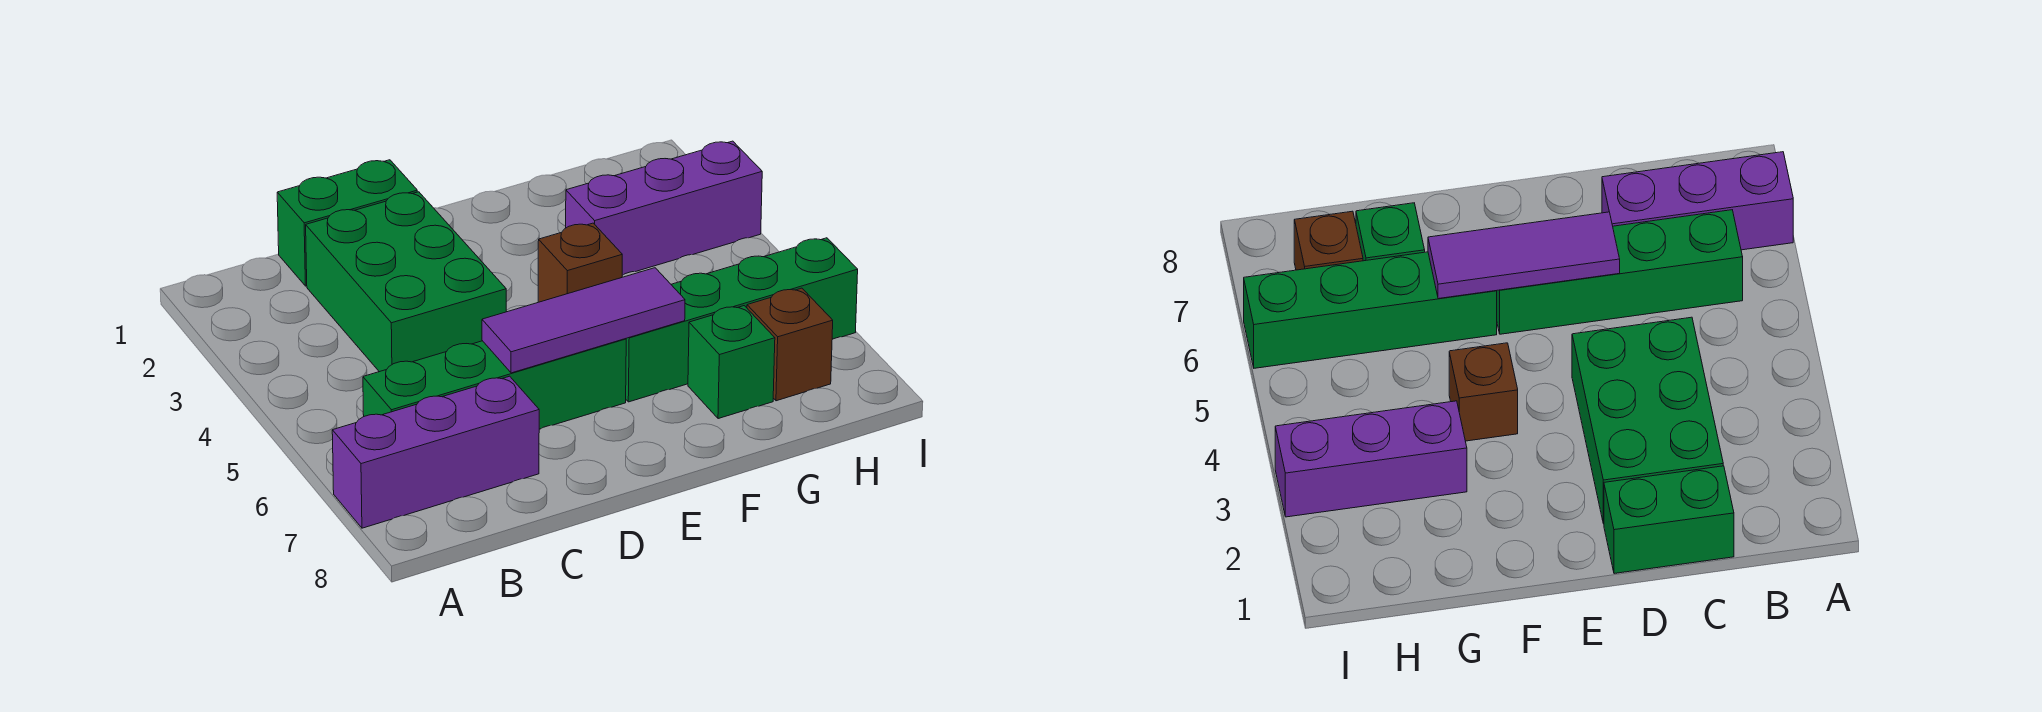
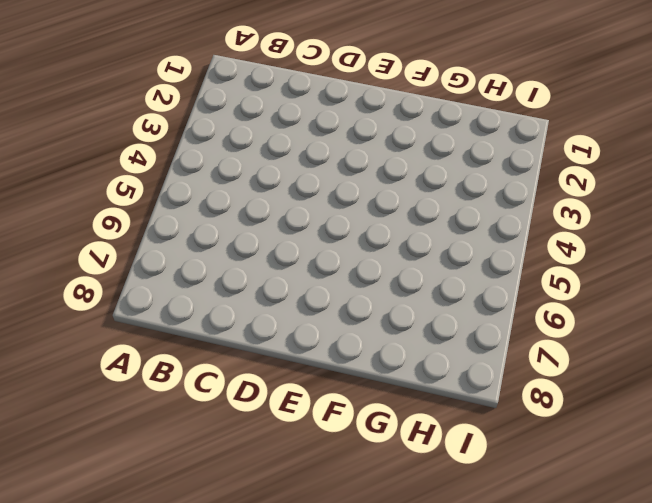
none -> purple brick A7:C7 level 1
none -> green brick B6:E6 level 1

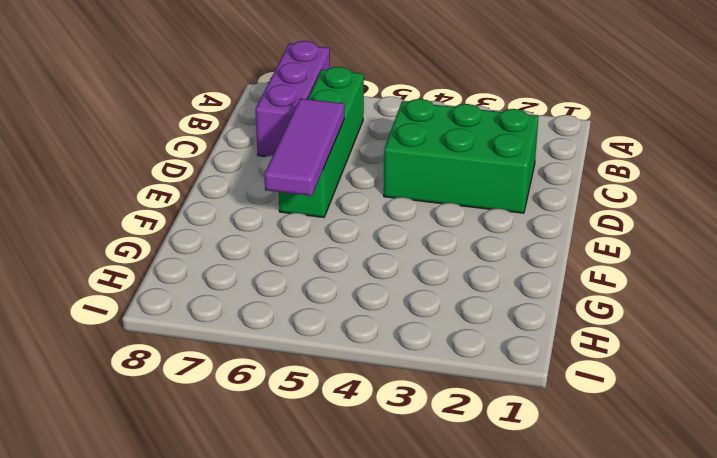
none -> green brick C1:D1 level 1
none -> brown brick F4 level 1

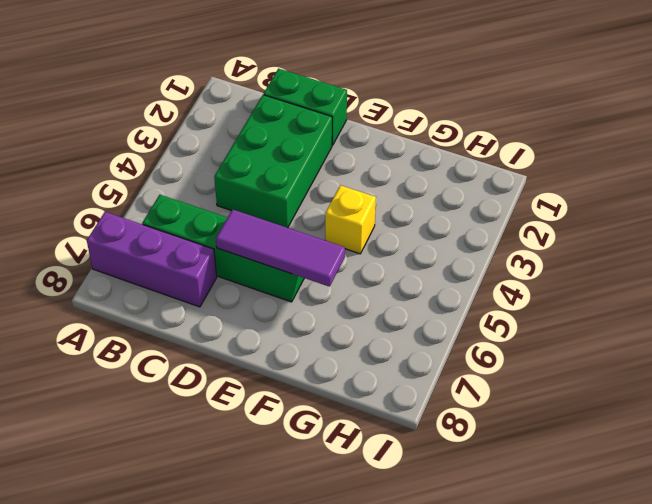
yellow brick F4 level 1 -> brown brick F4 level 1
none -> green brick F6:I6 level 1
none -> purple brick G3:I3 level 1

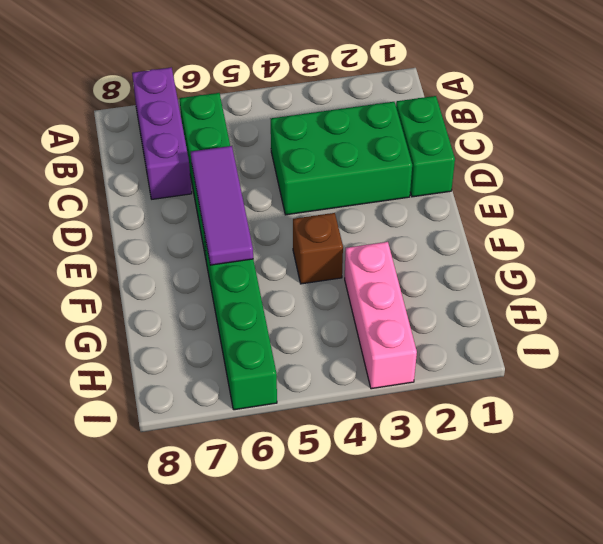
pink brick G3:I3 level 1 -> purple brick G3:I3 level 1
none -> green brick G7 level 1
none -> brown brick H7 level 1

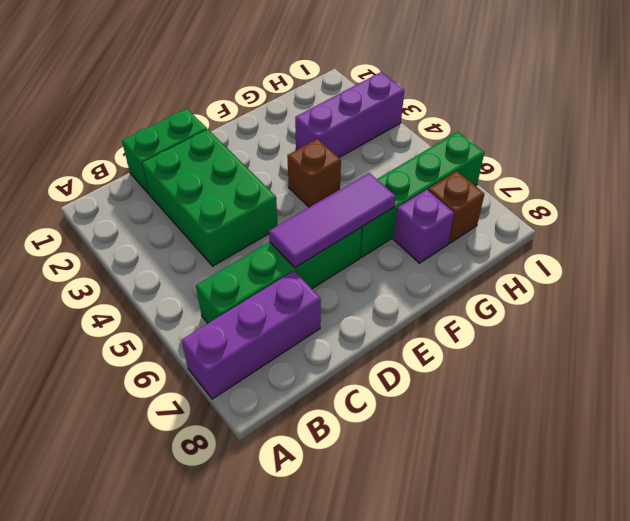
purple brick G7 level 1 -> green brick G7 level 1

